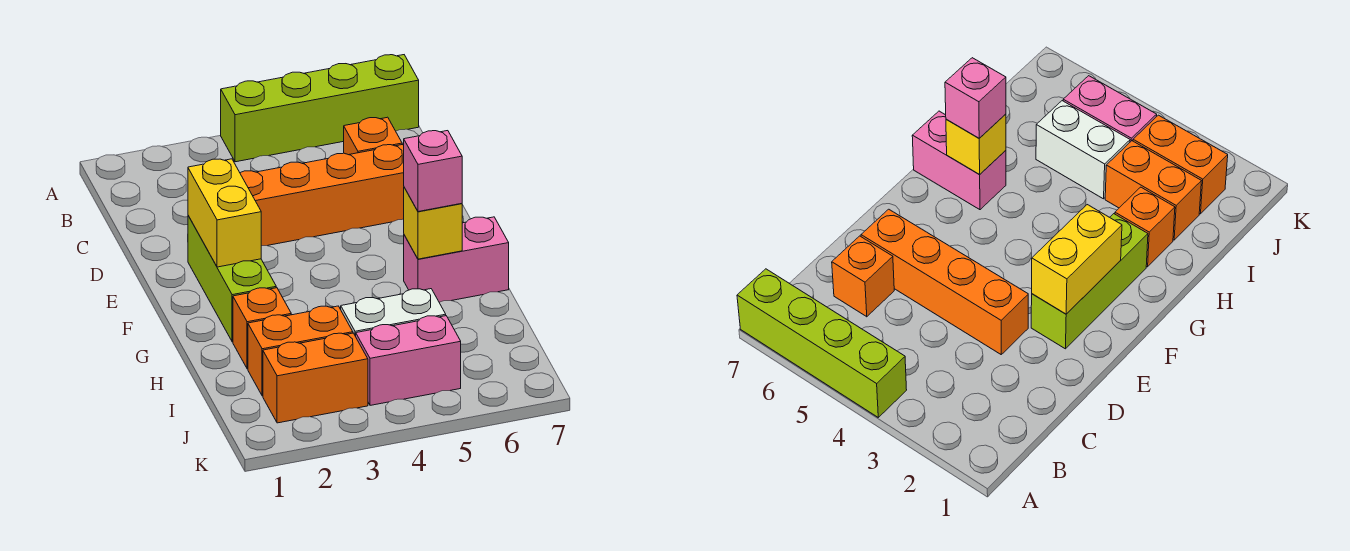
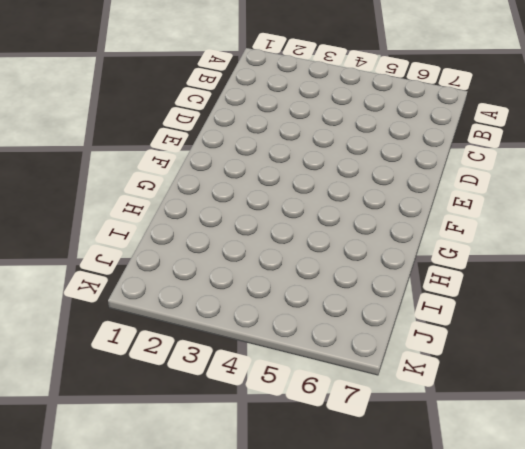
none -> lime brick A4:A7 level 1
none -> orange brick C6 level 1
none -> orange brick D3:D6 level 1

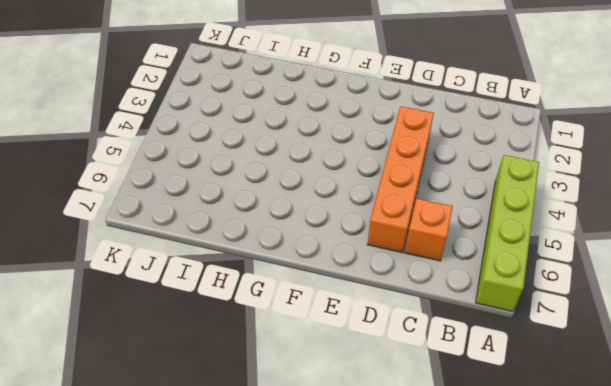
none -> lime brick E2:G2 level 1
none -> pink brick G6:G7 level 1
none -> orange brick H2 level 1

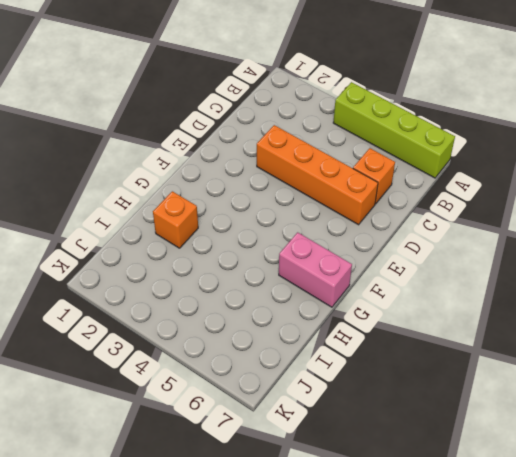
none -> lime brick E2:G2 level 1
none -> orange brick I2:I3 level 1
none -> white brick I4:I5 level 1

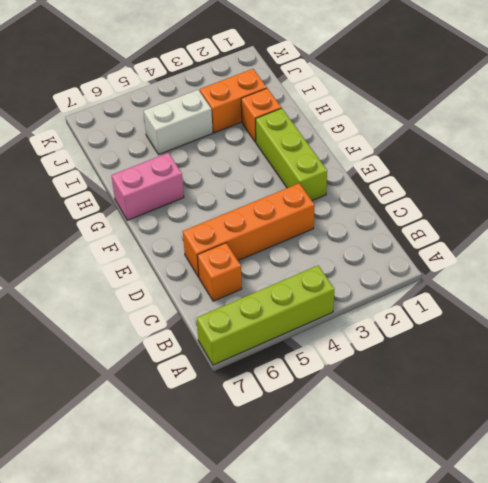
none -> orange brick J2:J3 level 1
none -> pink brick J4:J5 level 1
none -> yellow brick E2:F2 level 2

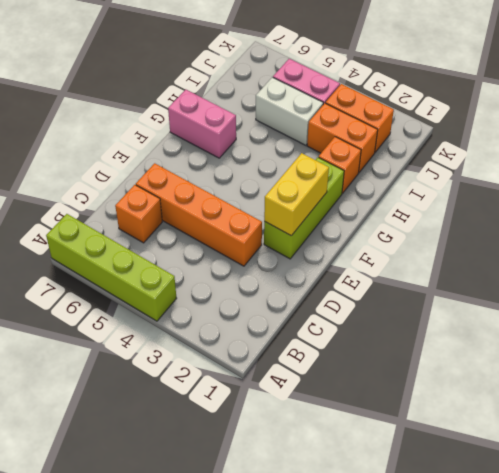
none -> yellow brick G6 level 2
none -> pink brick G6 level 3

